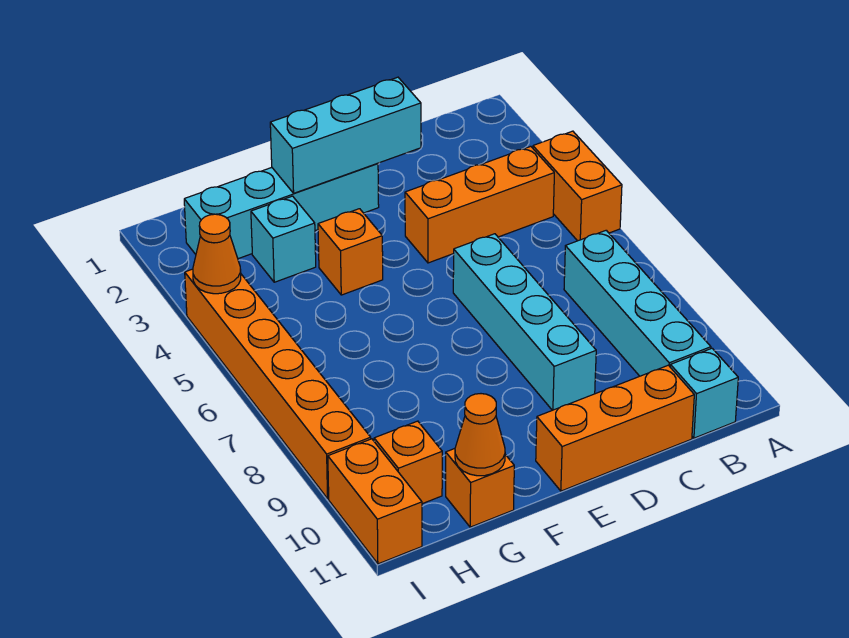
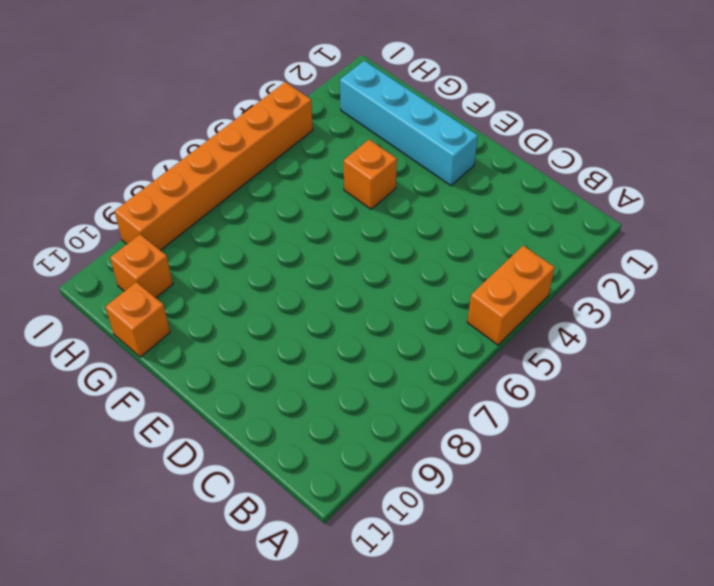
none -> orange brick B4:D4 level 1
none -> cyan brick B7:B10 level 1
none -> cyan brick B11 level 1

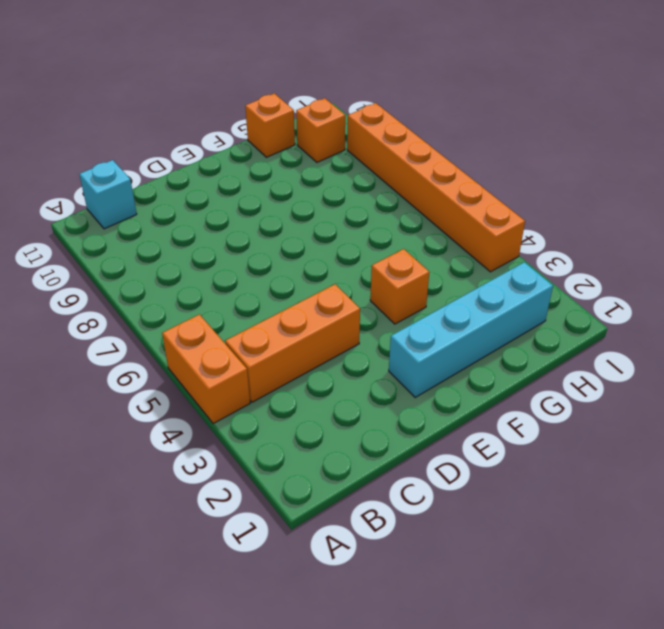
none -> cyan brick B7:B10 level 1
none -> orange brick C11:E11 level 1
none -> cyan brick D6:D9 level 1

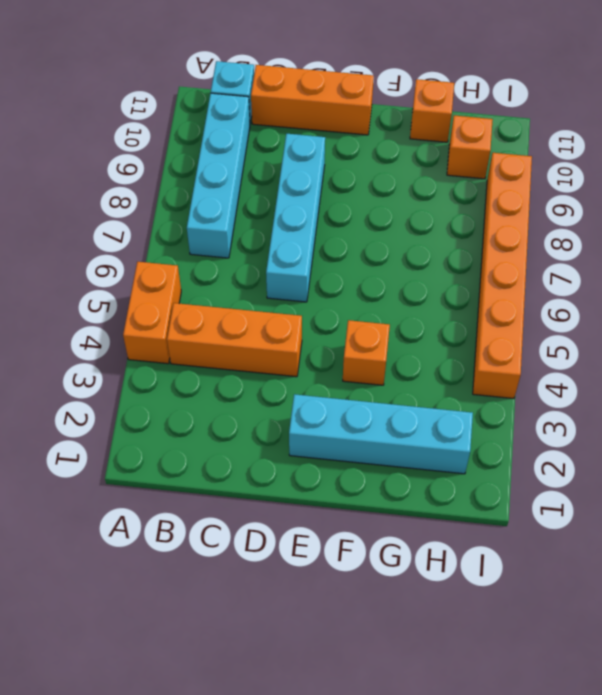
none -> cyan brick G3 level 1
none -> orange brick I10:I11 level 1
none -> cyan brick D2:F2 level 2

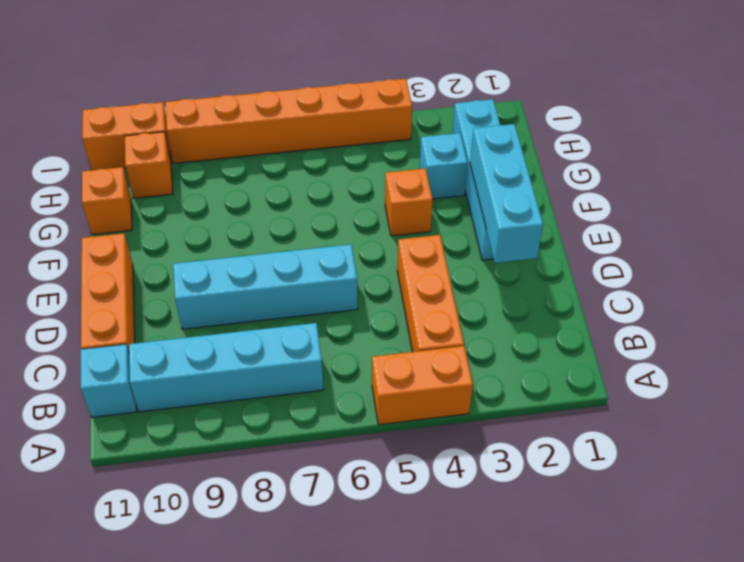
none -> orange cone G11 level 2
none -> orange cone I4 level 2

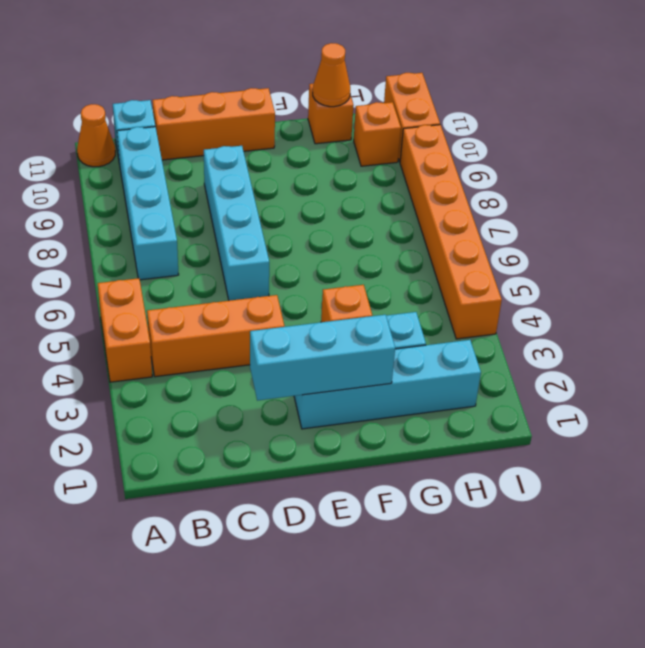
orange cone A11 level 1 -> orange cone I4 level 2

